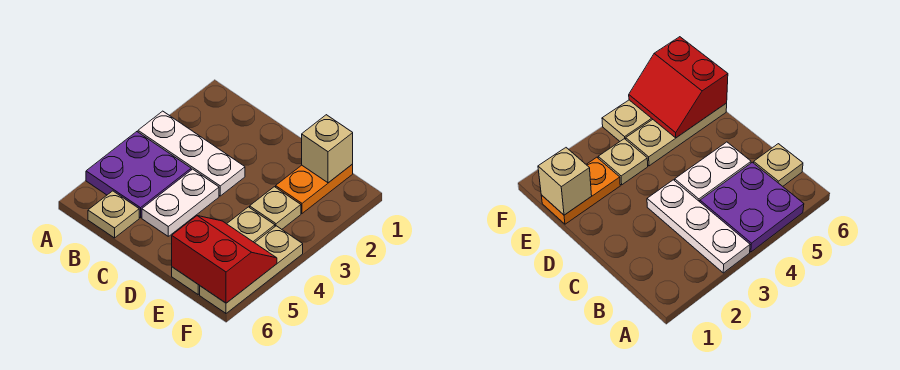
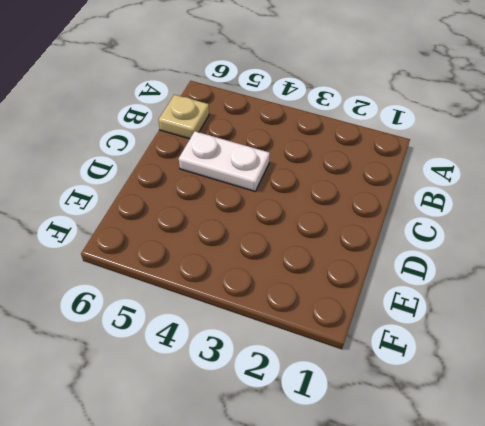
none -> white plate A3:C3 level 1
none -> purple plate A4:B5 level 1

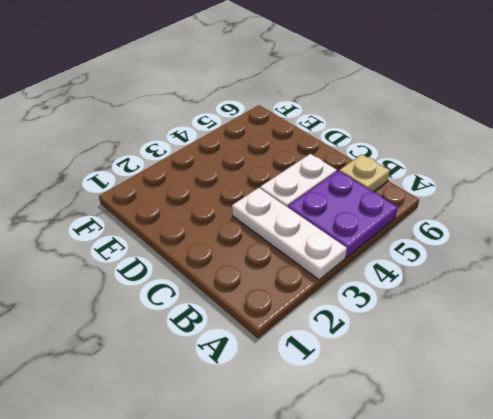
none -> orange plate E1:E2 level 1
none -> tan plate E3 level 1

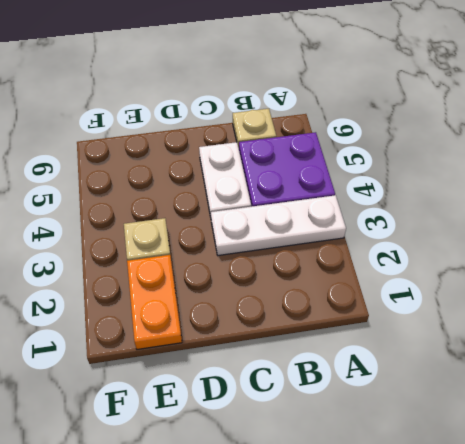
none -> tan plate E4:E6 level 1
none -> tan plate F4:F6 level 1

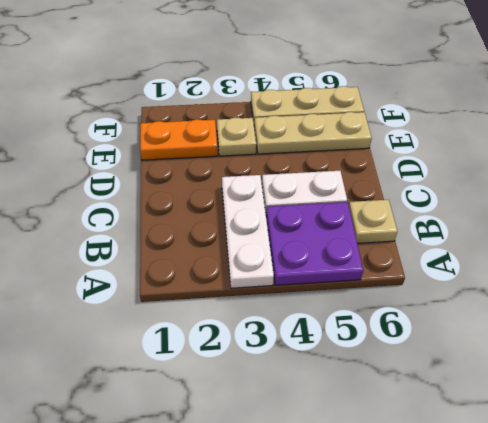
none -> tan brick E1 level 2
none -> red slope E5:F6 level 2 top 6

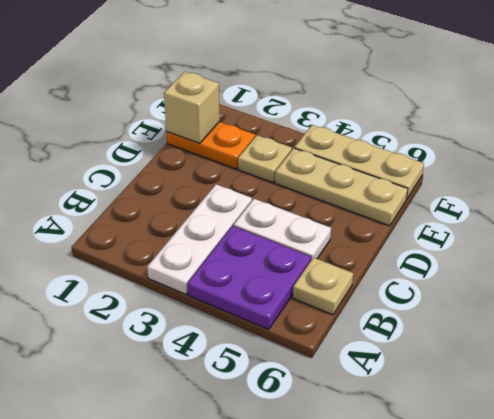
none -> red slope E5:F6 level 2 top 6

